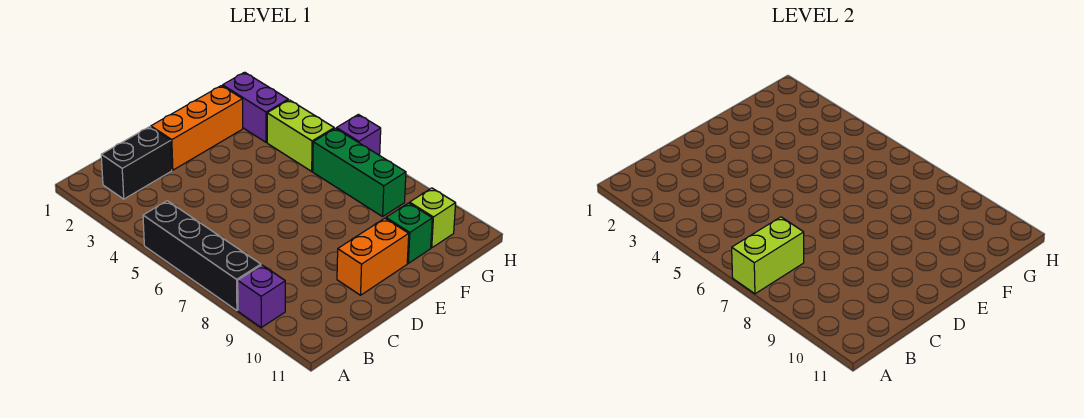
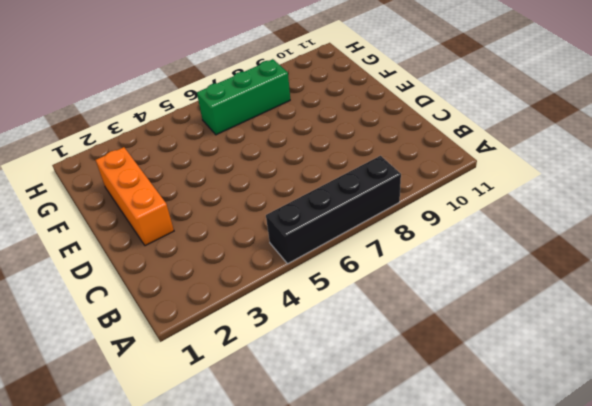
none -> purple brick A9 level 1
none -> black brick B2:C2 level 1
none -> orange brick D10:E10 level 1

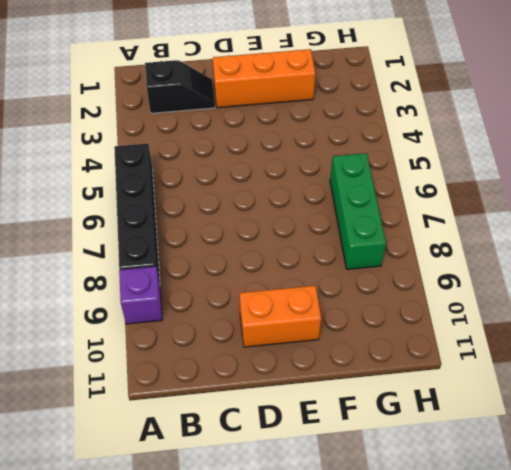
black slope B2:C2 level 1 top B -> black brick B2:C2 level 1
none -> green brick F10 level 1
none -> purple brick G2:G3 level 1
none -> lime brick G4:G5 level 1

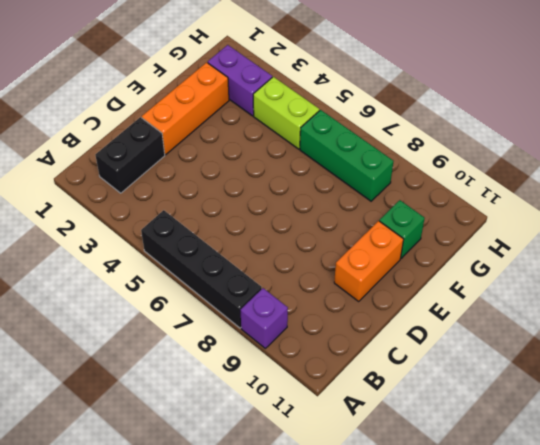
none -> lime brick G10 level 1
none -> purple brick H6 level 1
none -> lime brick A7:B7 level 2

